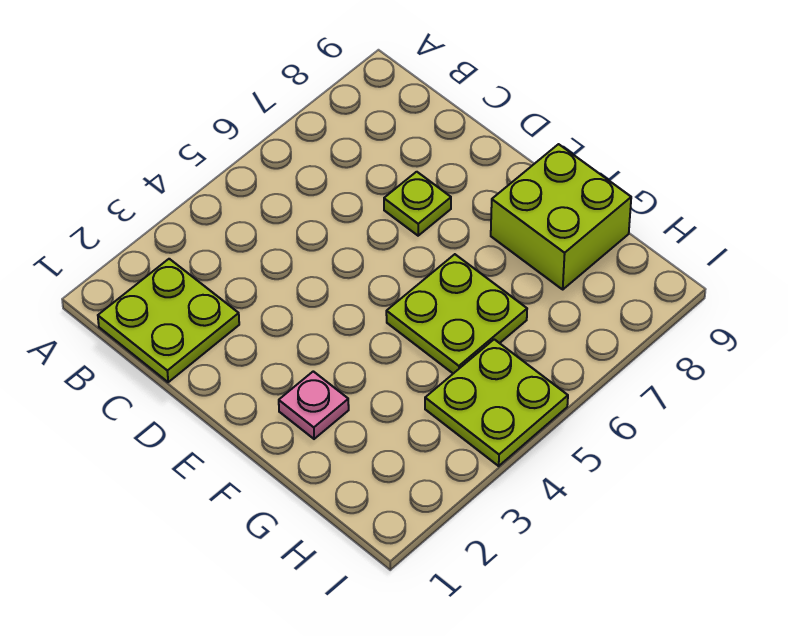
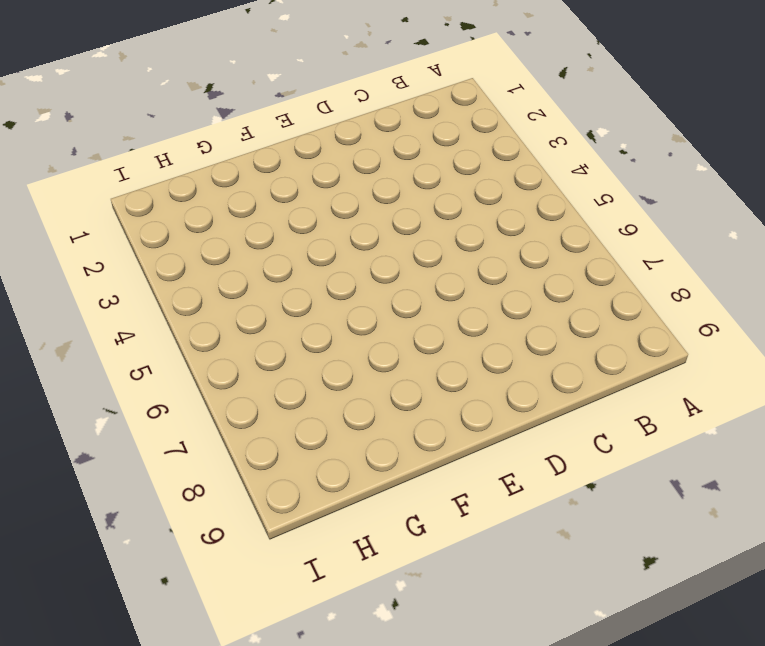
none -> lime plate B1:C2 level 1
none -> lime plate D7 level 1

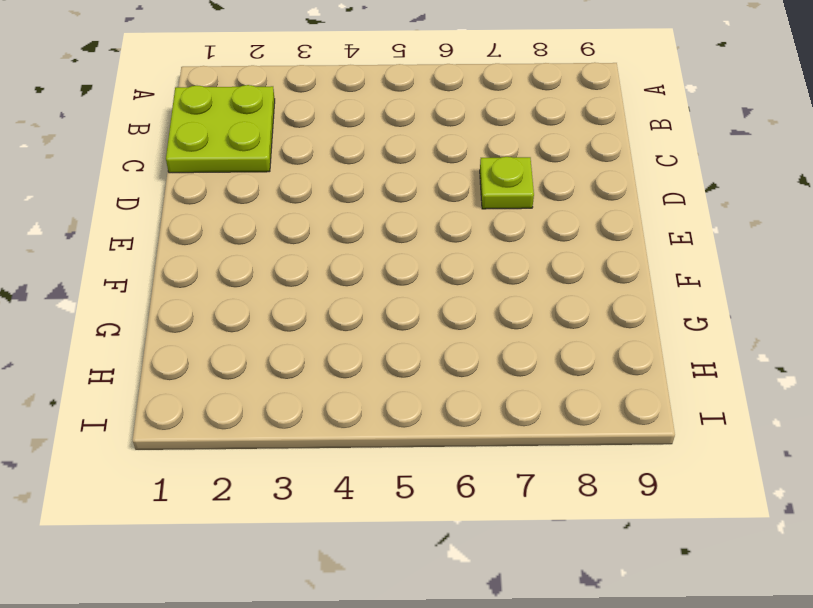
none -> pink plate F2 level 1
none -> lime plate F5:G6 level 1

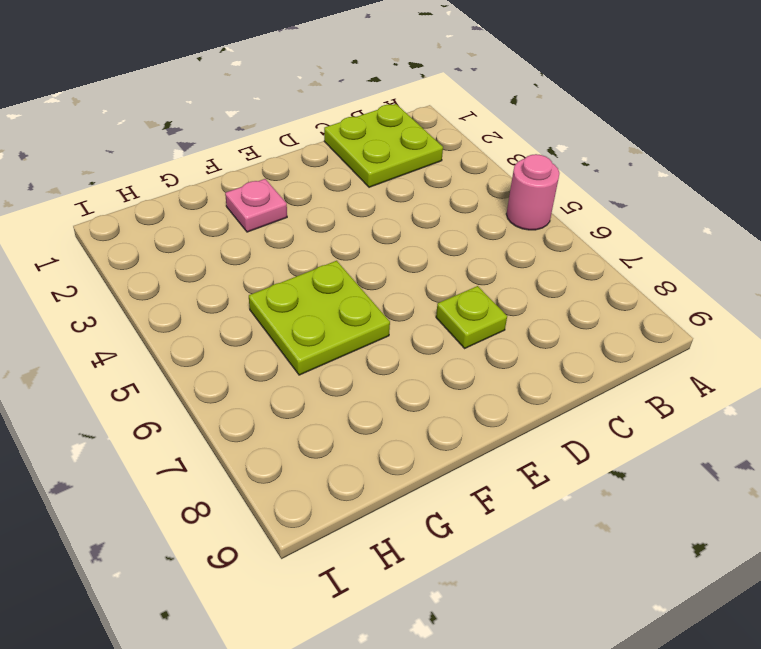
pink round brick A5 level 1 -> none
none -> lime brick F8:G9 level 1
none -> lime plate H4:I5 level 1

